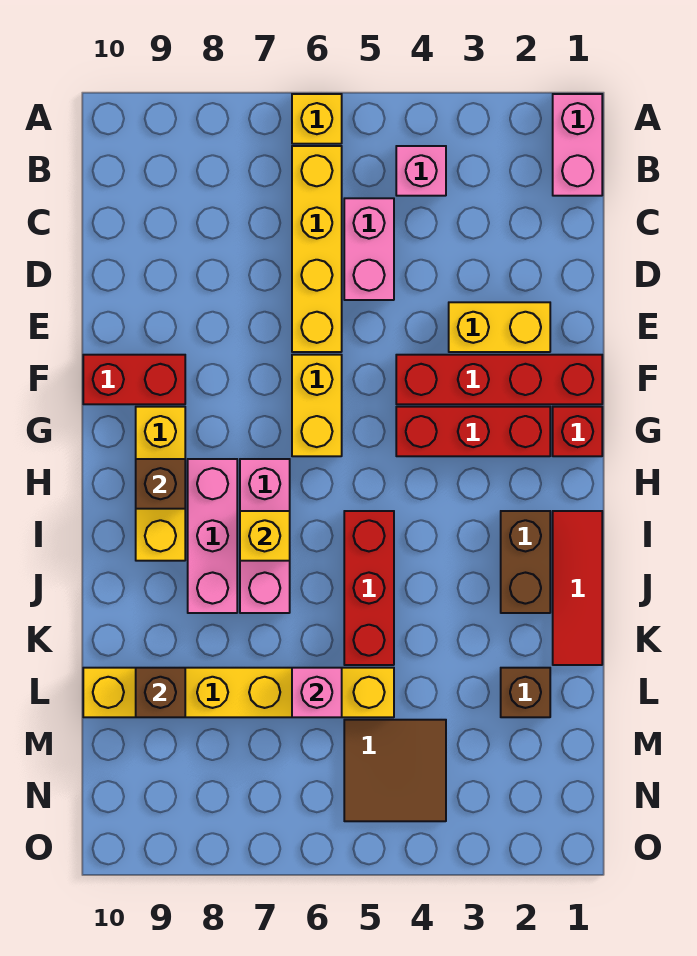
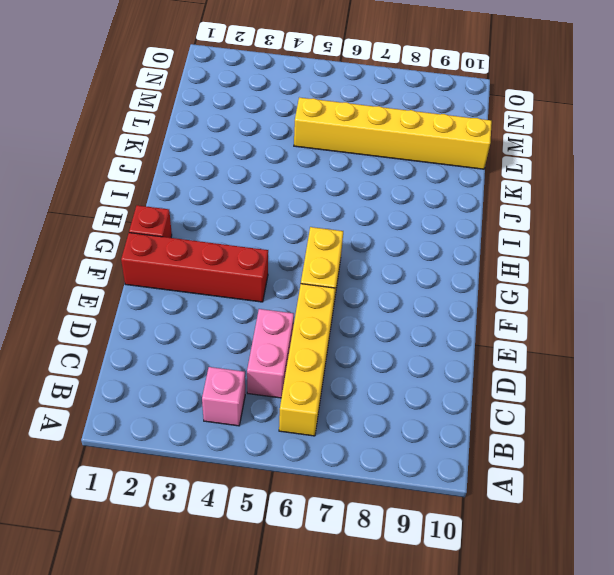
none -> pink brick A1:B1 level 1
none -> yellow brick A6 level 1
none -> yellow brick E2:E3 level 1

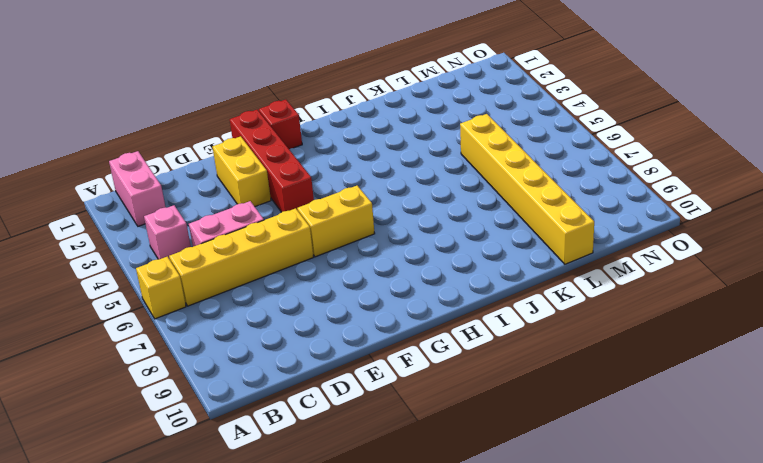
pink brick B1:B2 level 1 -> pink brick A1:B1 level 1
none -> red brick F9:F10 level 1
none -> red brick G2:G4 level 1
none -> yellow brick G9:I9 level 1

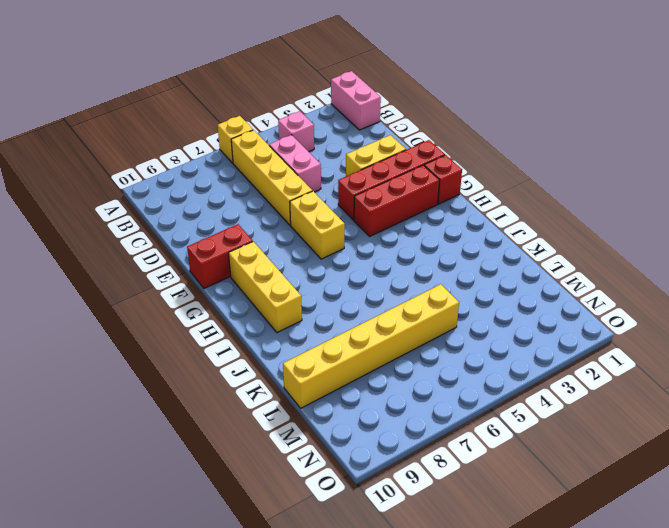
none -> pink brick H7:J7 level 1
none -> pink brick H8:J8 level 1
none -> red tile I1:K1 level 1

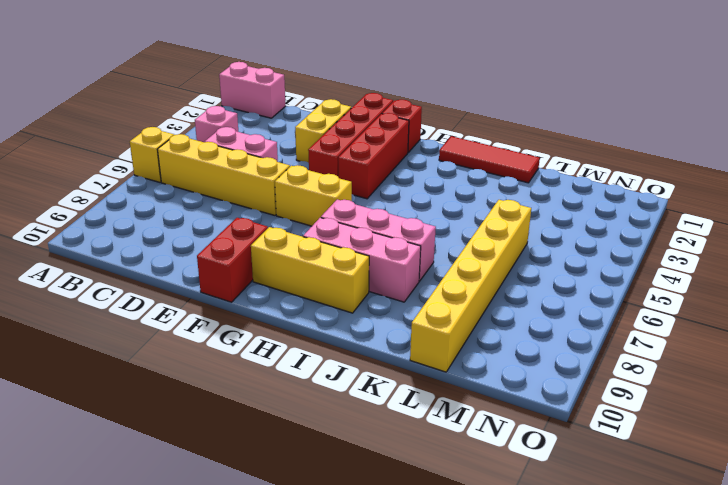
none -> brown brick I2:J2 level 1
none -> red brick I5:K5 level 1
none -> brown brick L2 level 1

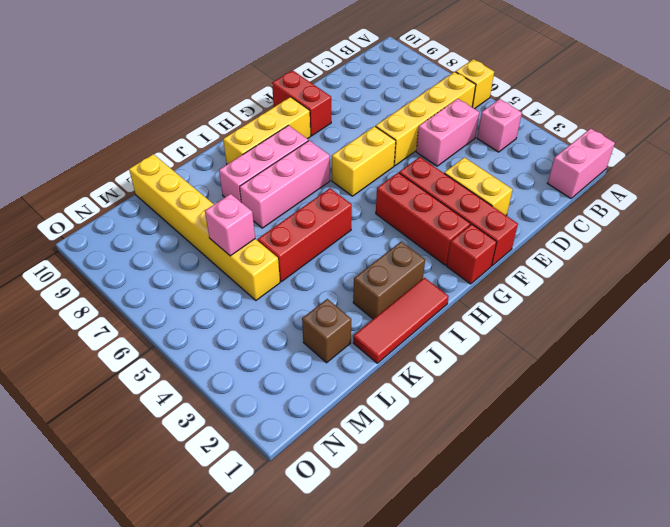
none -> brown tile M4:N5 level 1
none -> brown brick H9 level 2
none -> yellow brick I7 level 2

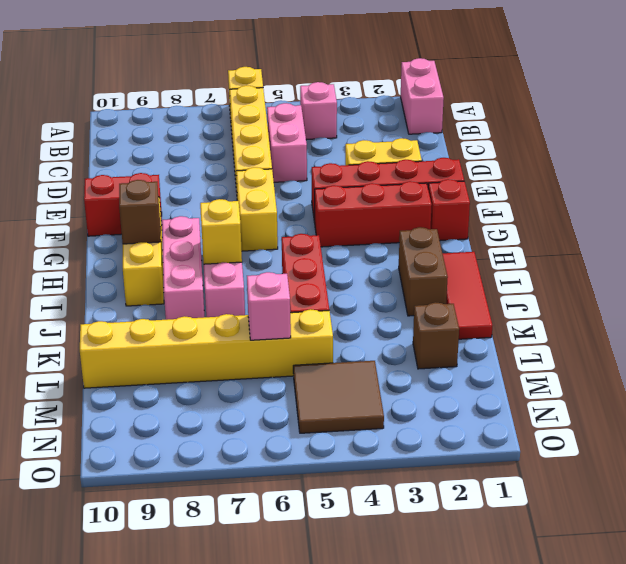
none -> brown brick L9 level 2

